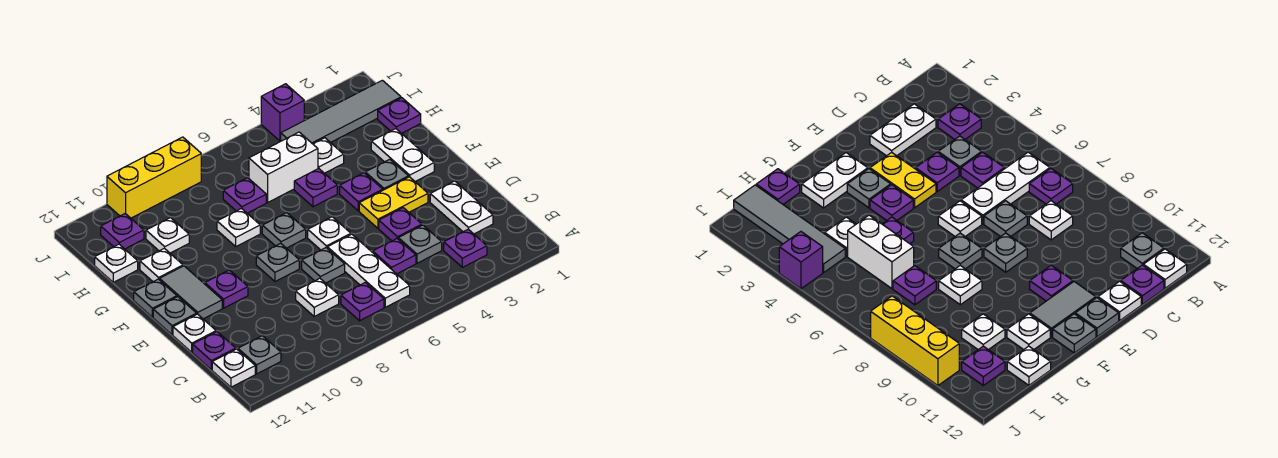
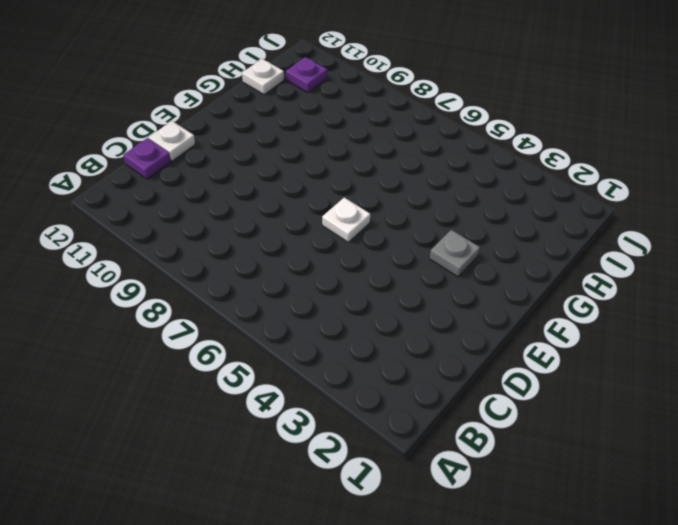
none -> purple plate B3 level 1
none -> white plate B6:D6 level 1
none -> purple plate B7 level 1
none -> grey plate B11 level 1

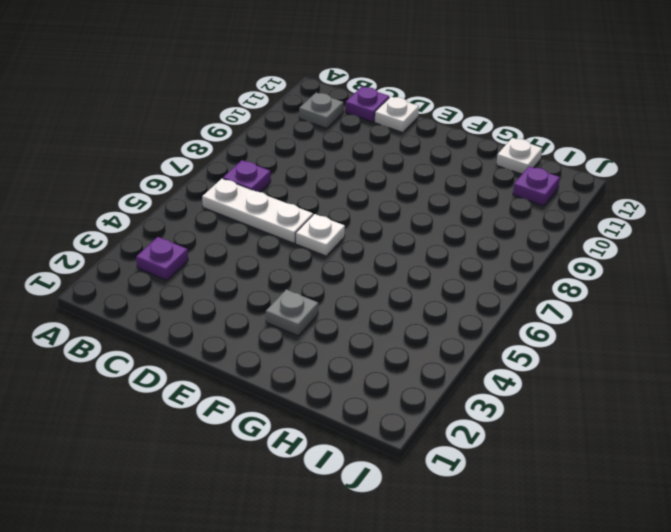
none -> white plate B12 level 1
none -> white plate C2:D2 level 1
none -> grey plate C4 level 1
none -> purple plate C5 level 1

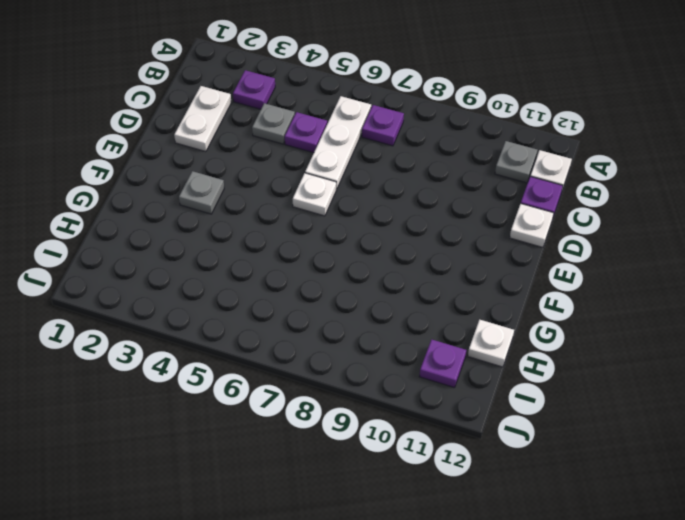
none -> white plate C8 level 1
none -> purple plate D4 level 1
none -> grey plate D7 level 1
none -> yellow plate E3:E4 level 1

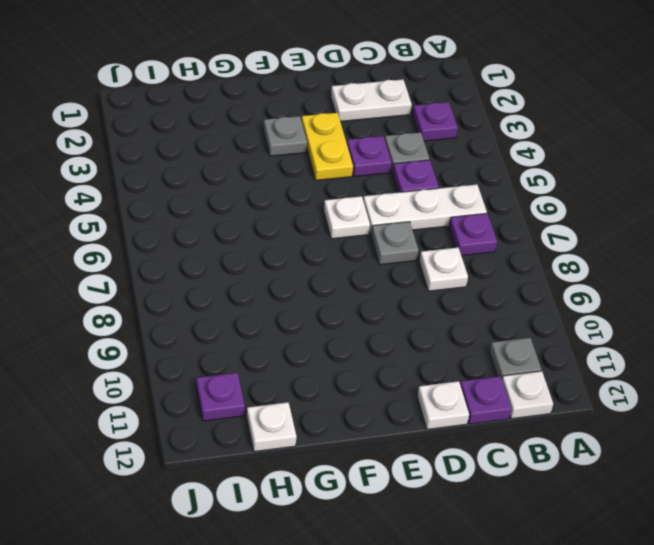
none -> grey plate E8 level 1
none -> purple plate E10 level 1
none -> grey tile E11:F11 level 1
none -> grey plate E12 level 1

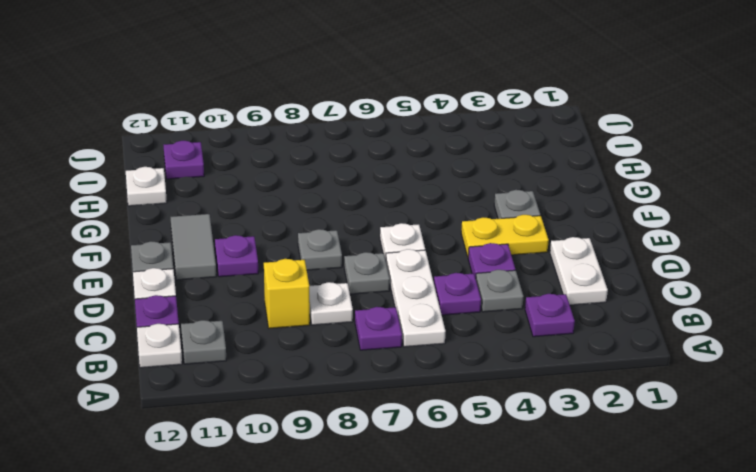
yellow brick C9 level 1 -> none
none -> white plate F2:G2 level 1
none -> purple plate F4 level 1
none -> grey plate F7 level 1
none -> grey plate F12 level 1

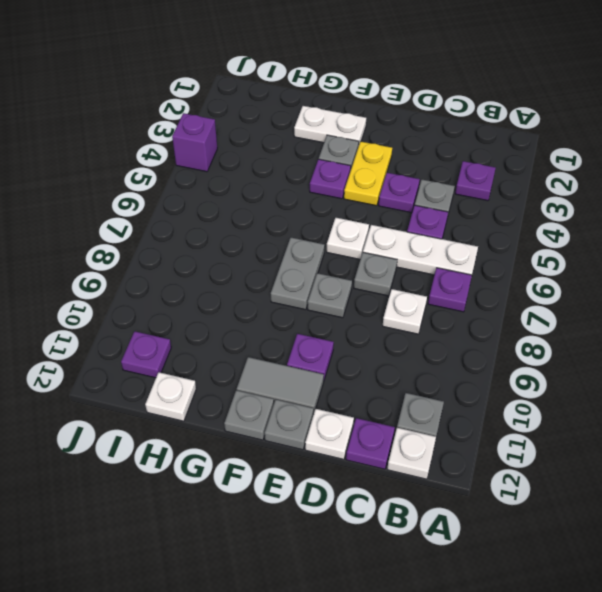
grey plate F7:F8 level 1 -> grey plate F7 level 1
none -> white plate C2:D2 level 1
none -> purple plate G5 level 1
none -> white plate G8 level 1
none -> white plate G11 level 1

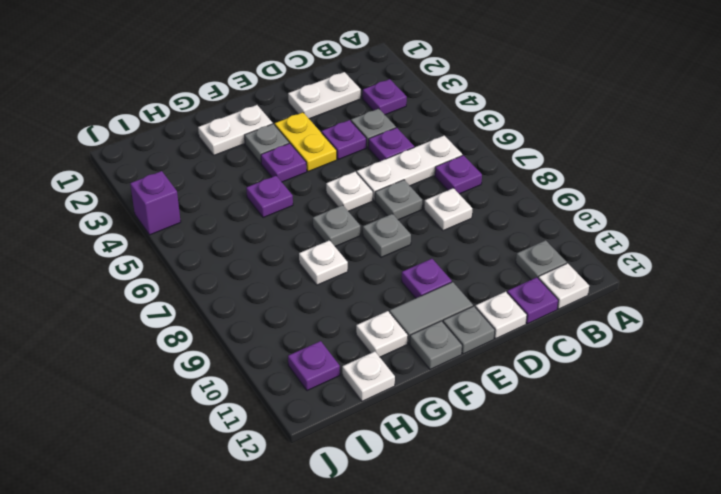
none -> purple plate H1 level 1
none -> white plate H4 level 1
none -> white brick H5:H6 level 1
none -> purple plate H7 level 1

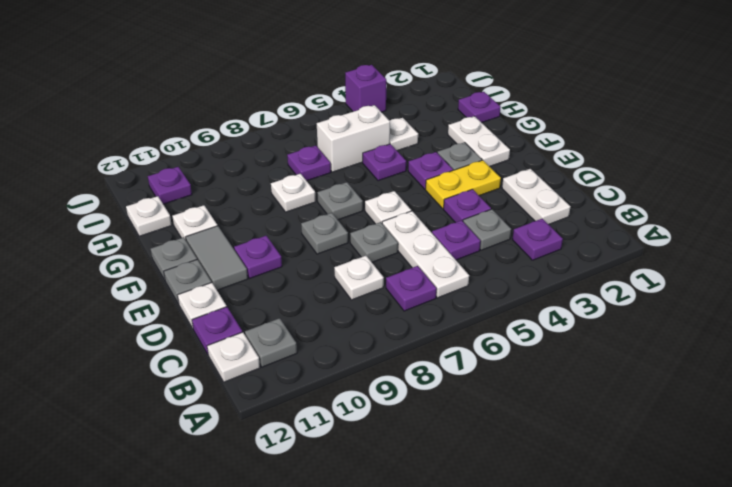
none -> white plate H10 level 1
none -> grey tile I1:I4 level 1
none -> yellow brick J8:J10 level 1

